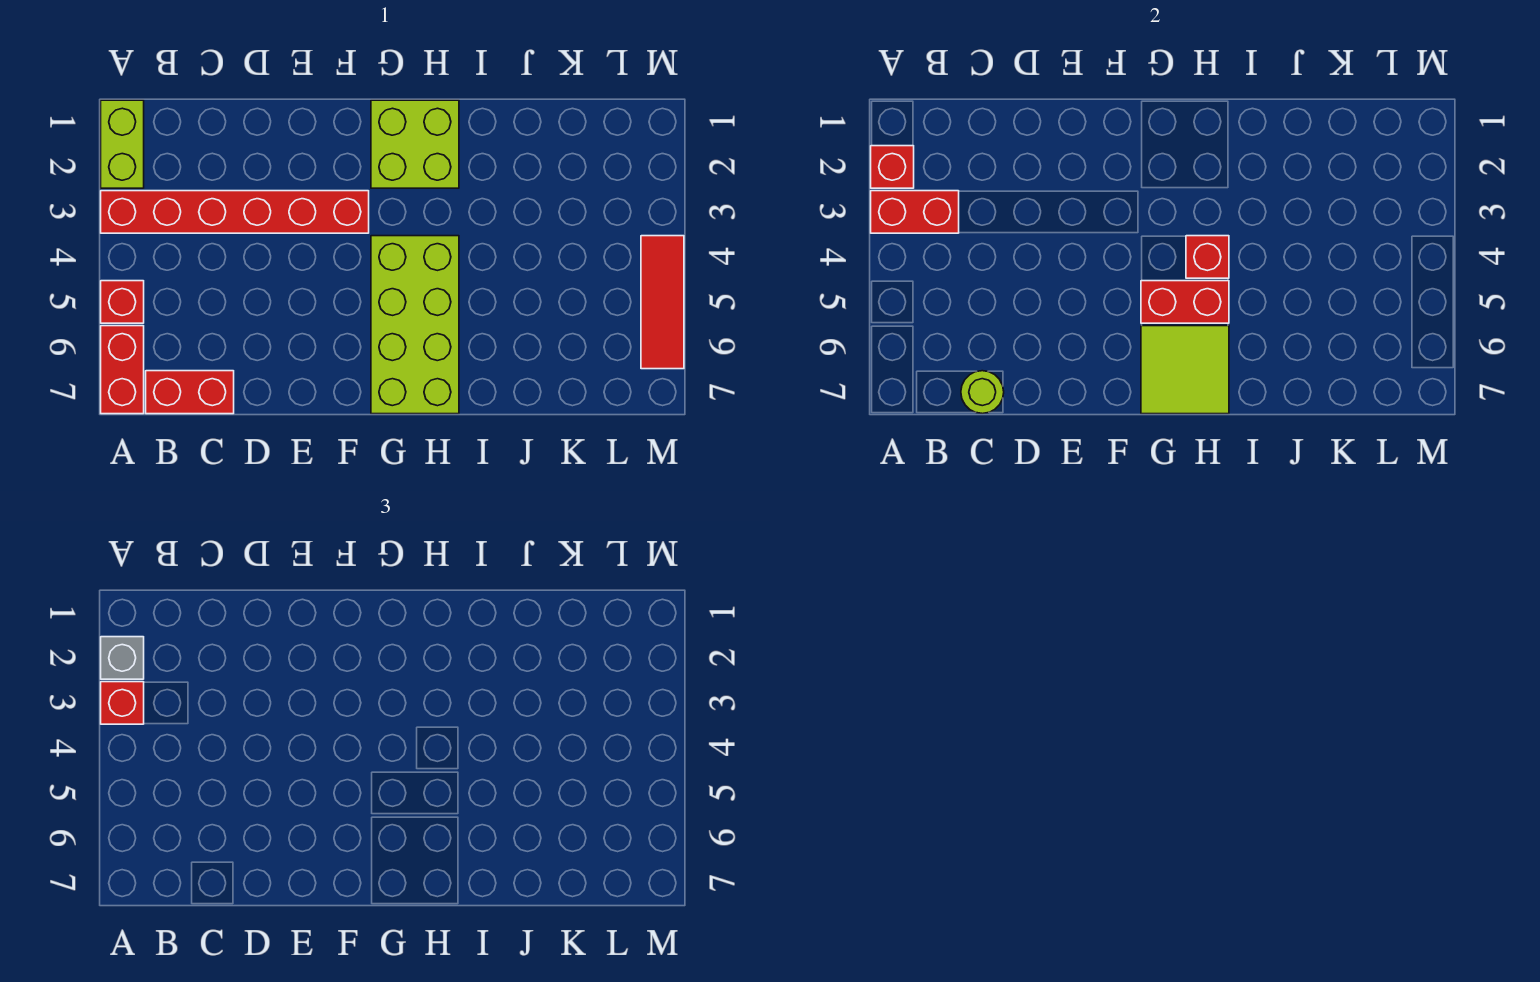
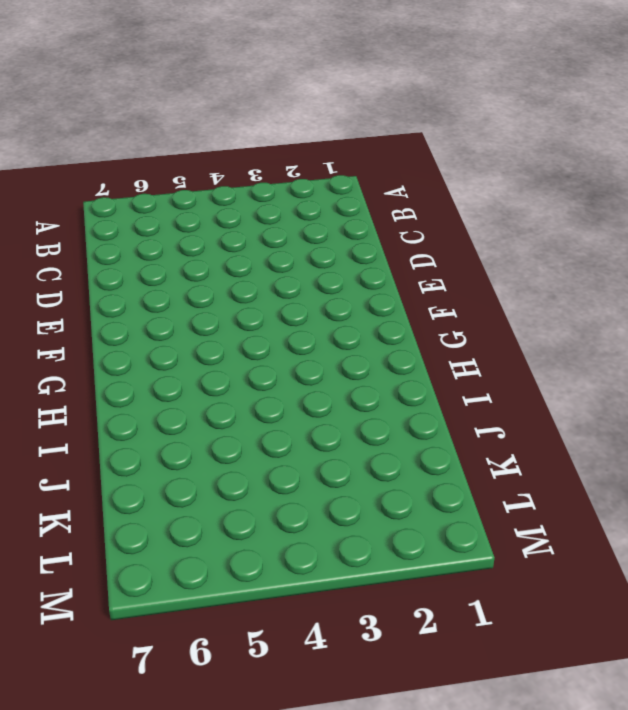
none -> lime brick A1:A2 level 1
none -> red brick A3:F3 level 1
none -> red brick A5 level 1

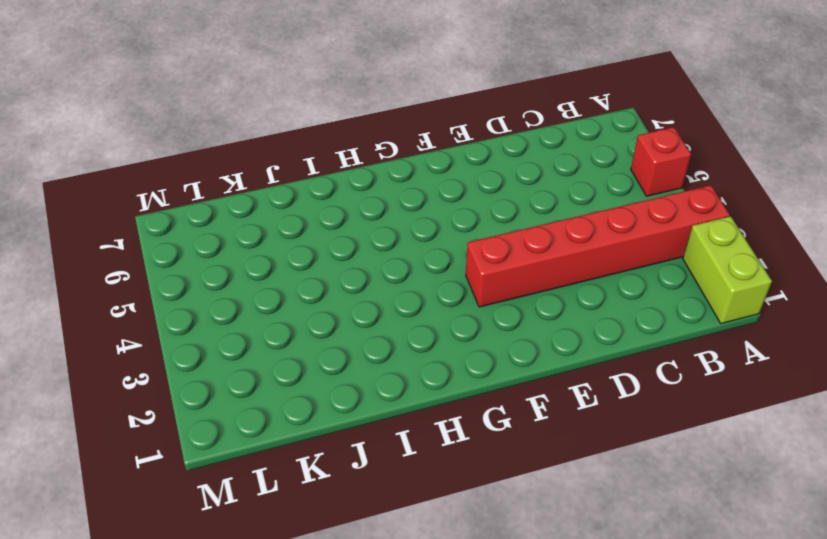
none -> red brick A6:A7 level 1
none -> red brick B7:C7 level 1
none -> lime brick G1:H2 level 1

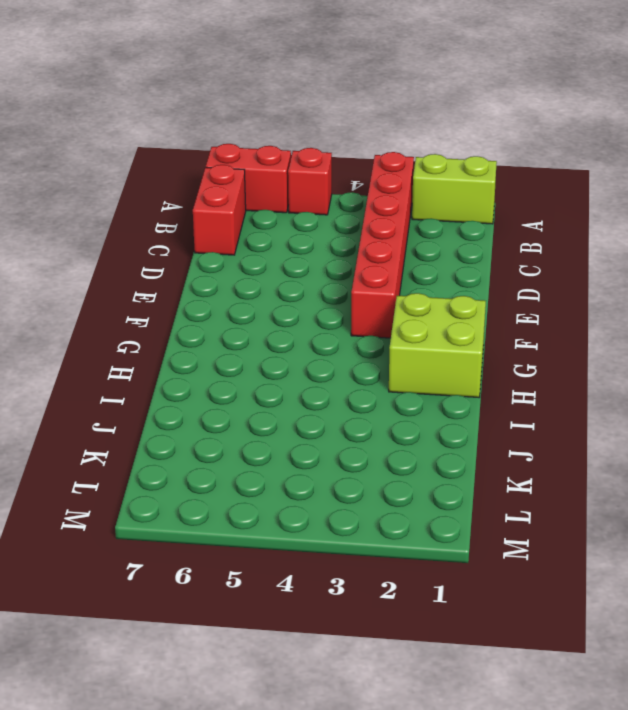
none -> lime brick G4:H7 level 1
none -> red tile M4:M6 level 1
none -> red brick A2 level 2

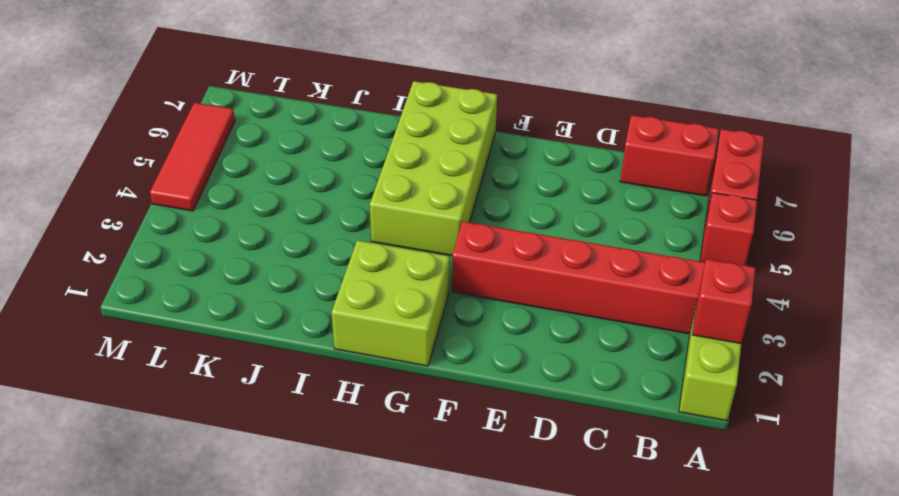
none -> red brick A3:B3 level 2
none -> lime round brick C7 level 2
none -> red brick G5:H5 level 2

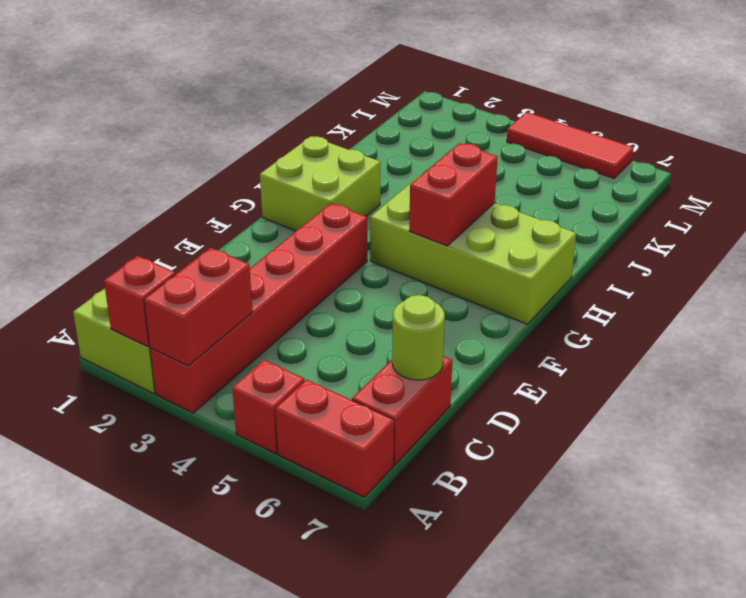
none -> lime tile G6:H7 level 2
none -> red brick H4 level 2
none -> grey brick A2 level 3

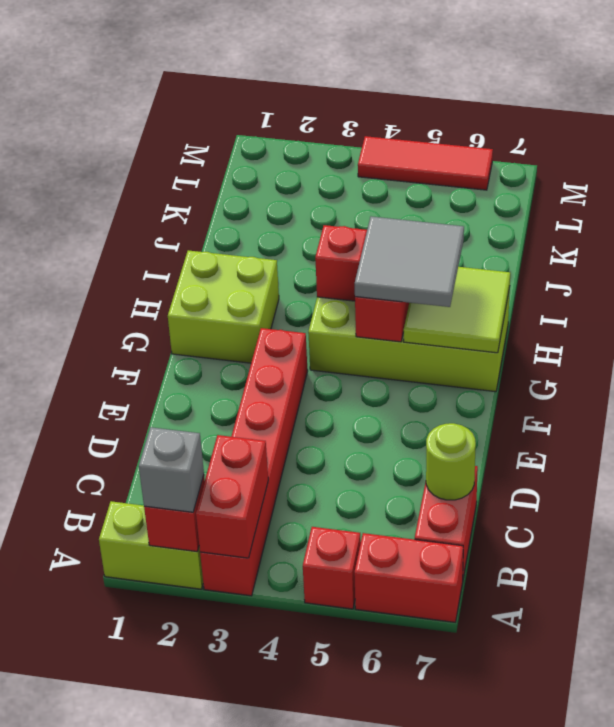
grey tile G5:H6 level 3 -> none
none -> red brick A3 level 3

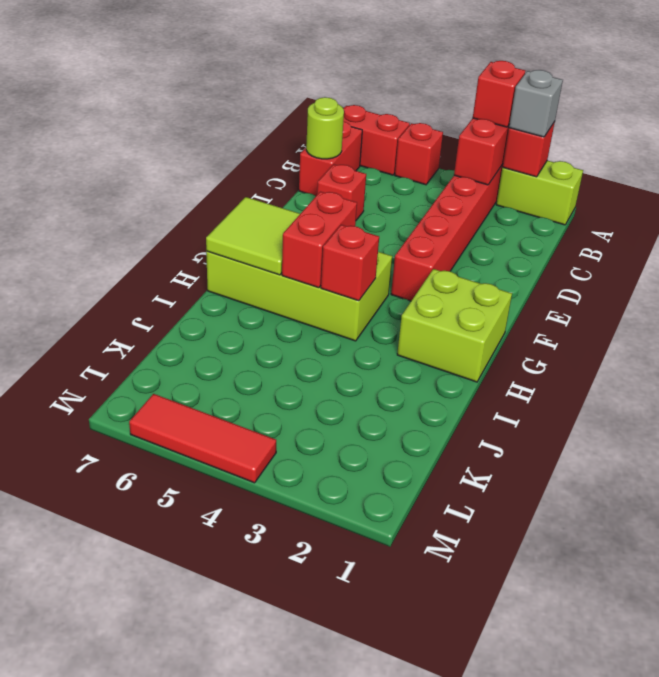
red brick D6 level 1 -> none

